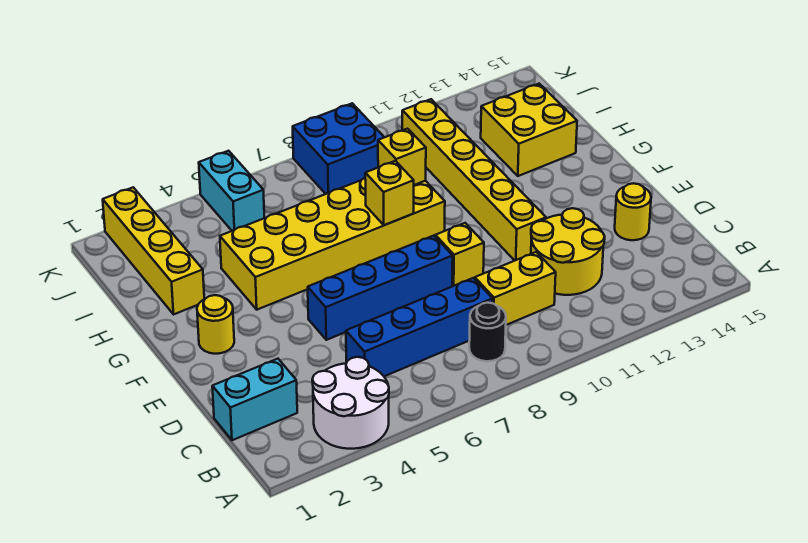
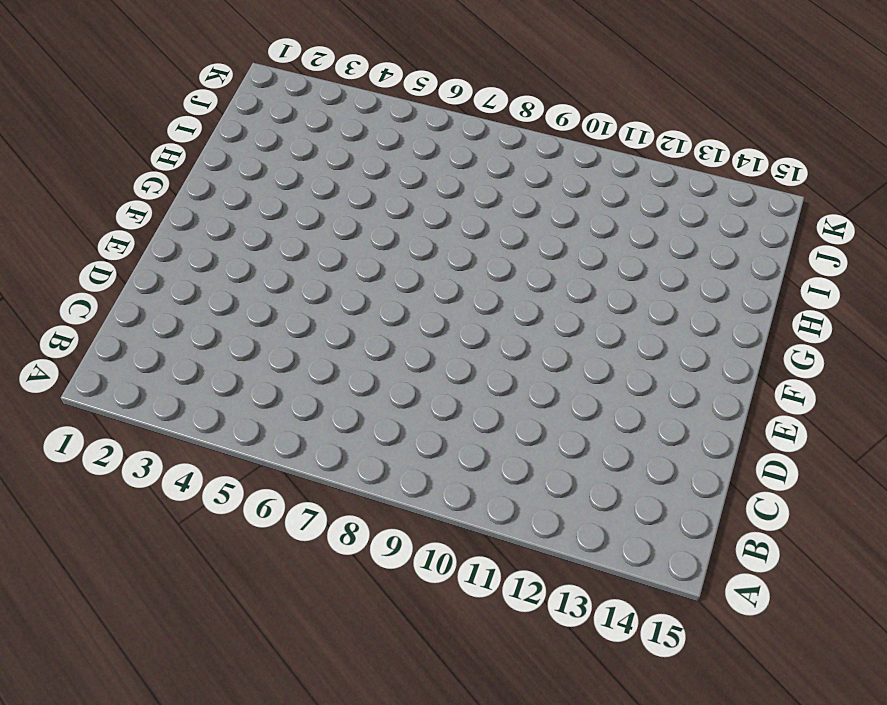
none -> white round brick A3:B4 level 1
none -> black round brick B8 level 1
none -> cyan brick C1:C2 level 1

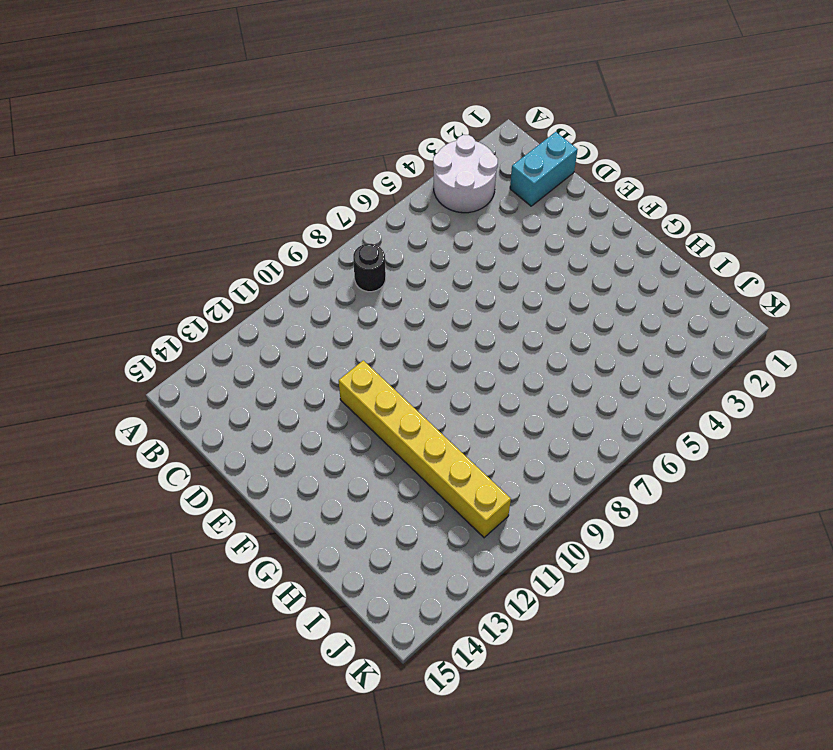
none -> blue brick C5:C8 level 1
none -> yellow brick C9:C10 level 1
none -> yellow round brick C11:D12 level 1

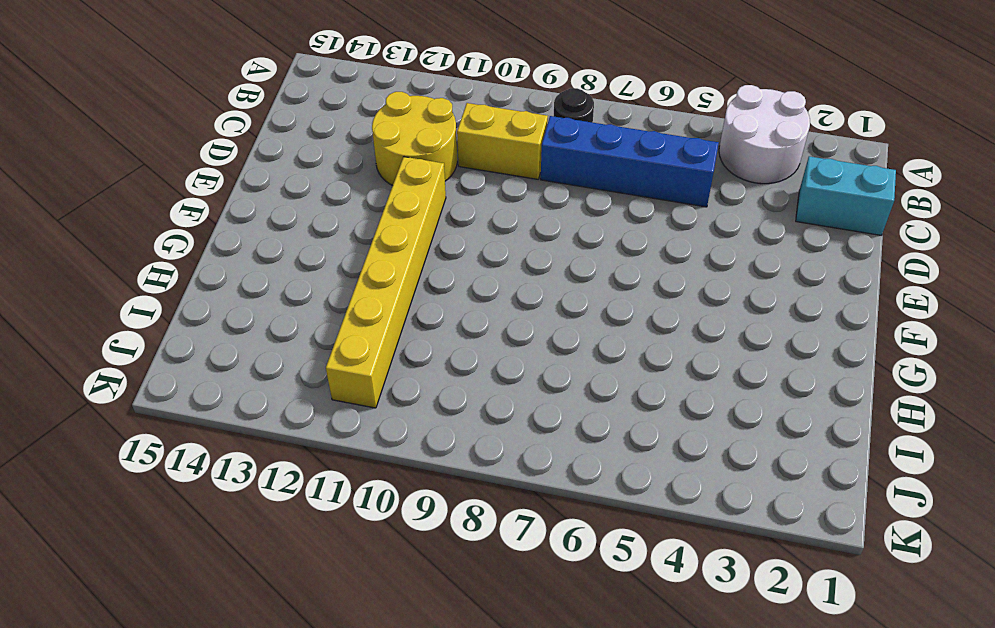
none -> yellow round brick D14 level 1
none -> blue brick E5:E8 level 1
none -> yellow brick E9 level 1

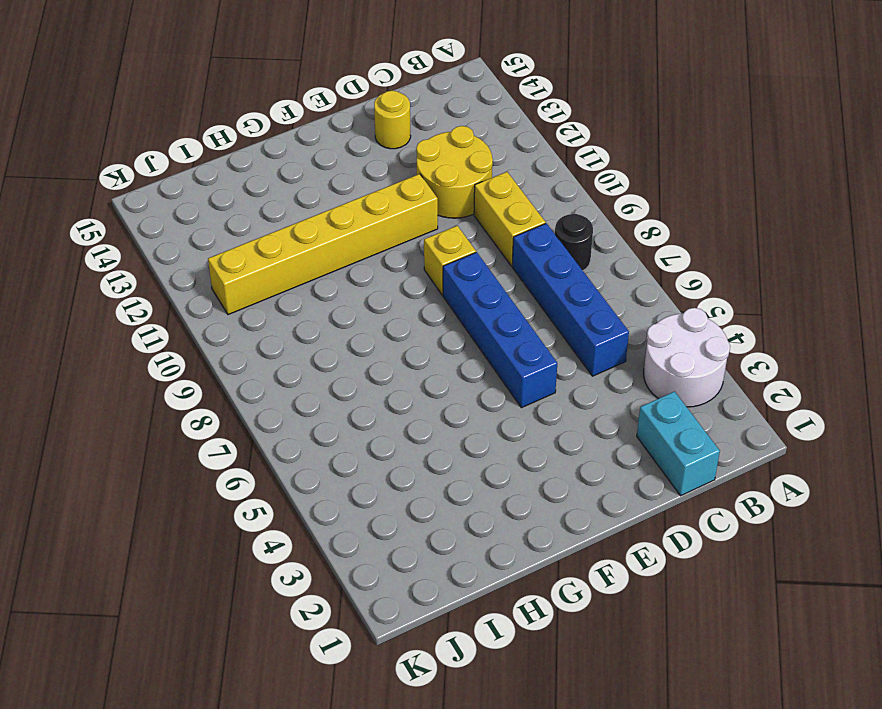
none -> yellow round brick F2 level 1
none -> yellow brick G4:H9 level 1
none -> yellow brick H2:K2 level 1

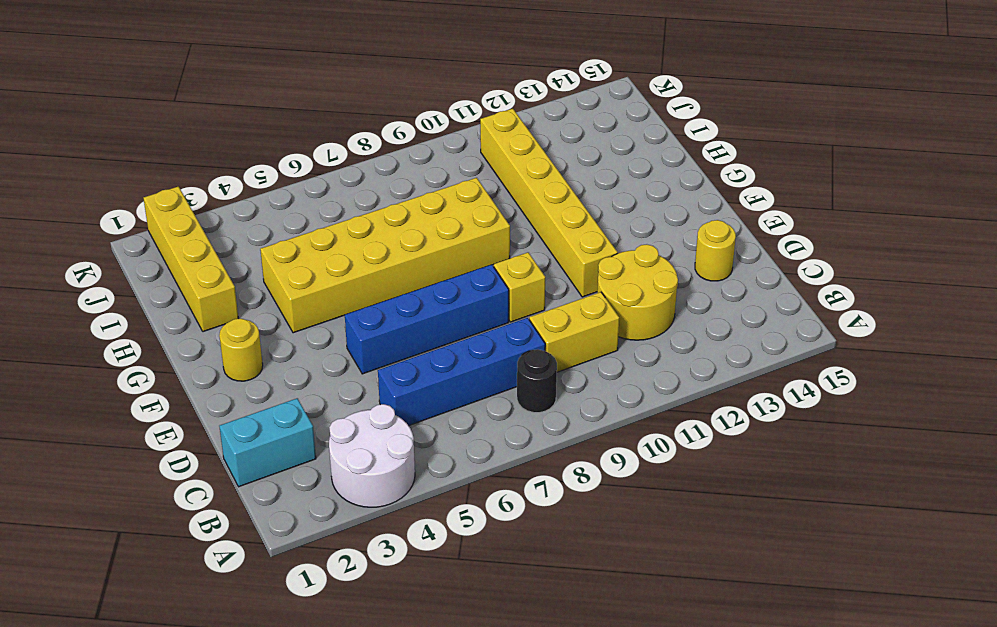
none -> yellow brick H13:I14 level 1
none -> cyan brick J5:K5 level 1
none -> blue brick J8:K9 level 1

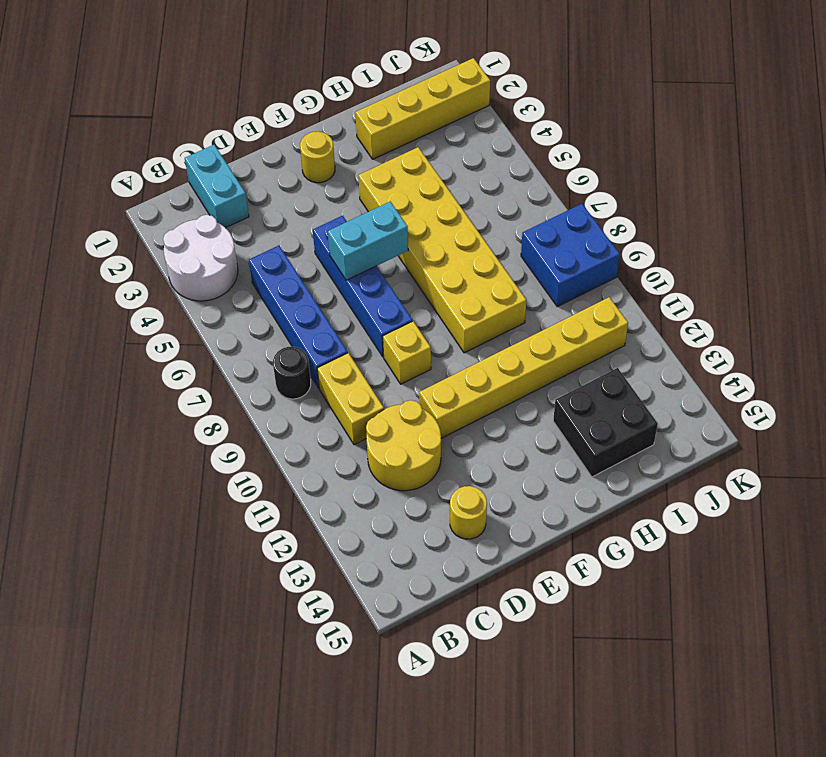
cyan brick E6:F6 level 2 -> cyan brick J5:K5 level 1
black brick H13:I14 level 1 -> yellow brick H13:I14 level 1
none -> yellow brick G8 level 2
none -> yellow brick H9 level 2

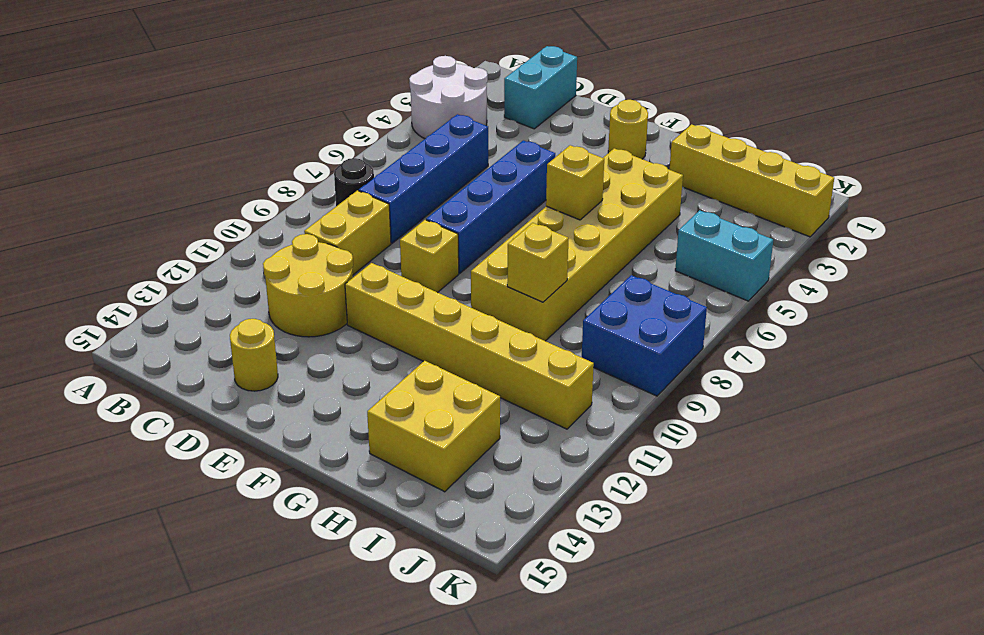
yellow brick G6 level 2 -> yellow brick G8 level 2

